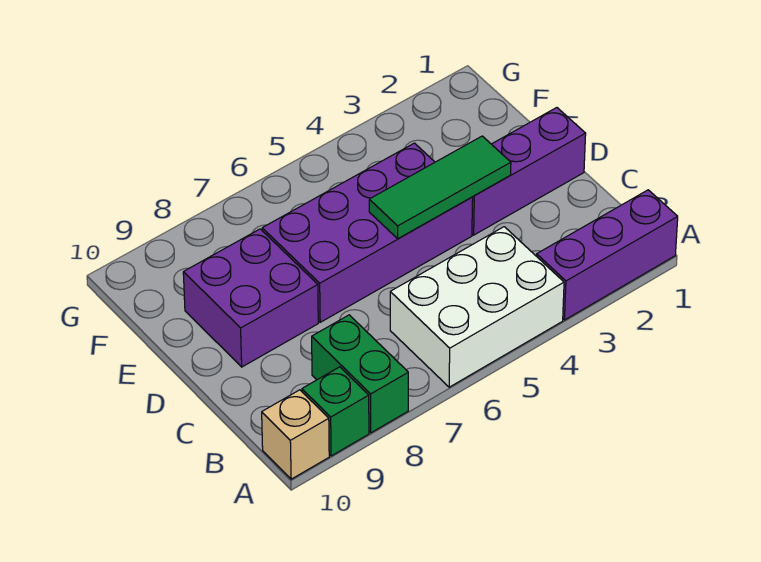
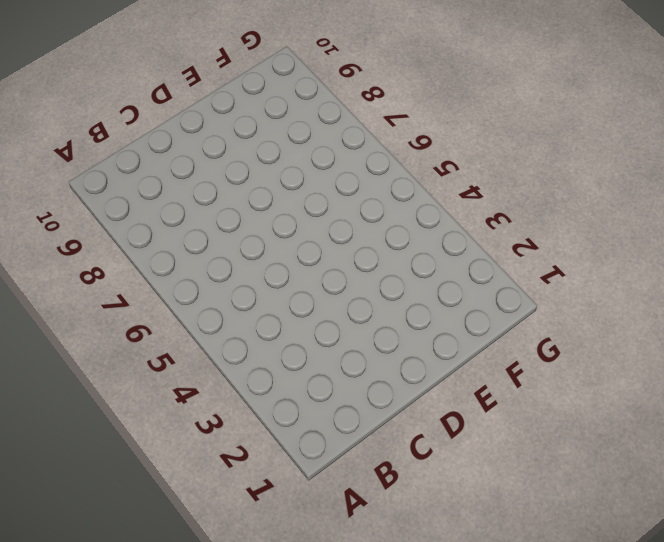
none -> purple brick A1:A3 level 1
none -> white brick A4:B6 level 1

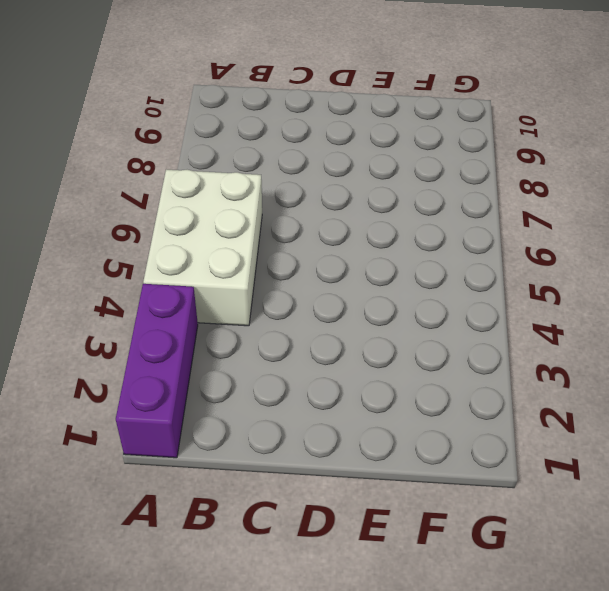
none -> green brick A8:B8 level 1
none -> green brick A9 level 1

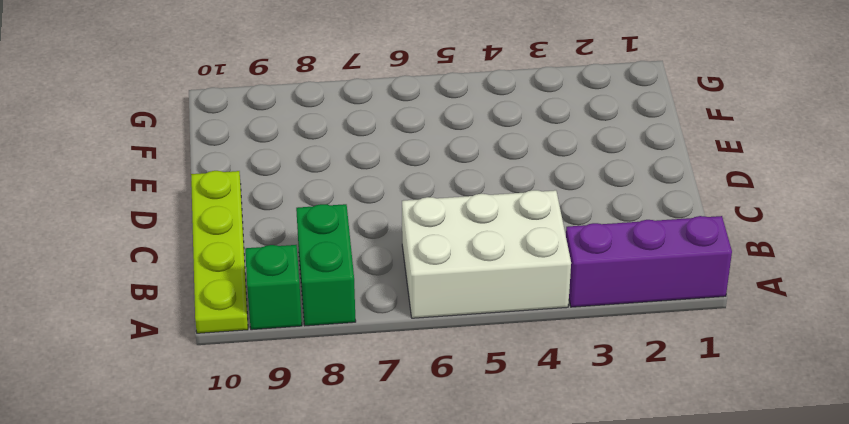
lime plate A10:D10 level 1 -> tan brick A10 level 1
none -> purple brick D1:D3 level 1
none -> purple brick D4:E7 level 1

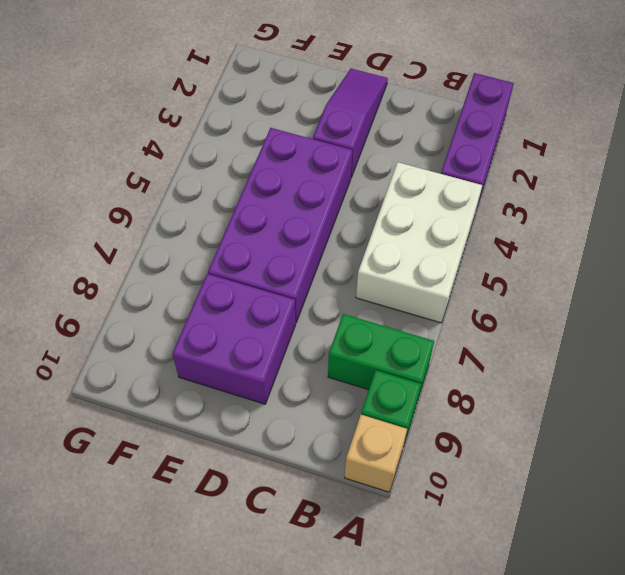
purple slope D1:D3 level 1 top 3 -> purple brick D1:D3 level 1
none -> green tile D3:D5 level 2

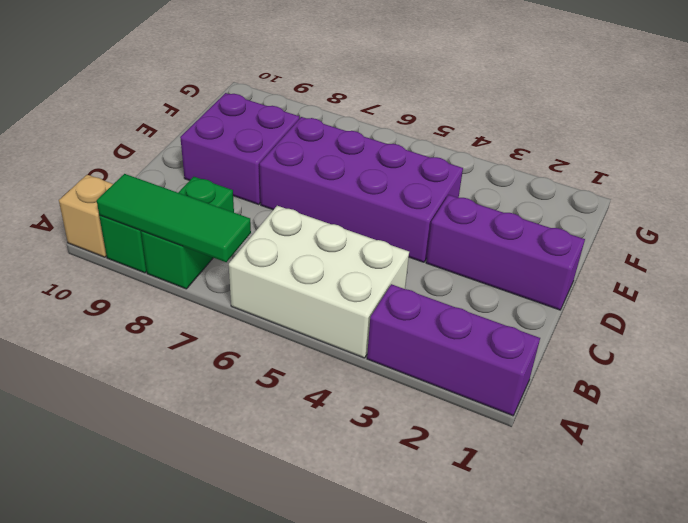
green tile A7:A9 level 2 -> green tile D3:D5 level 2

